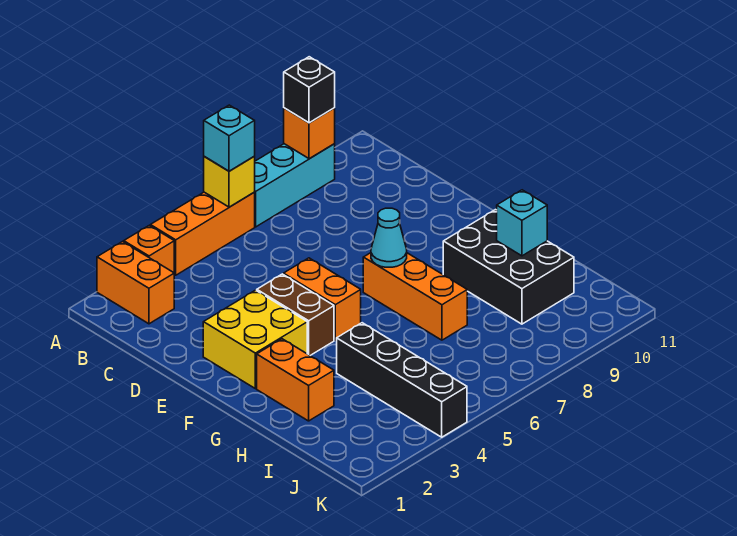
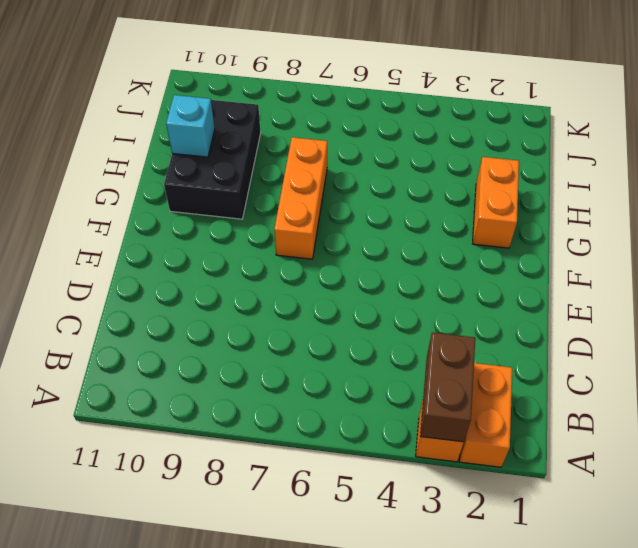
brown brick A3:B3 level 2 -> brown brick E4:F4 level 1
none -> orange brick A4:A6 level 1
none -> cyan brick A7:A9 level 1
none -> yellow brick E2:F3 level 1

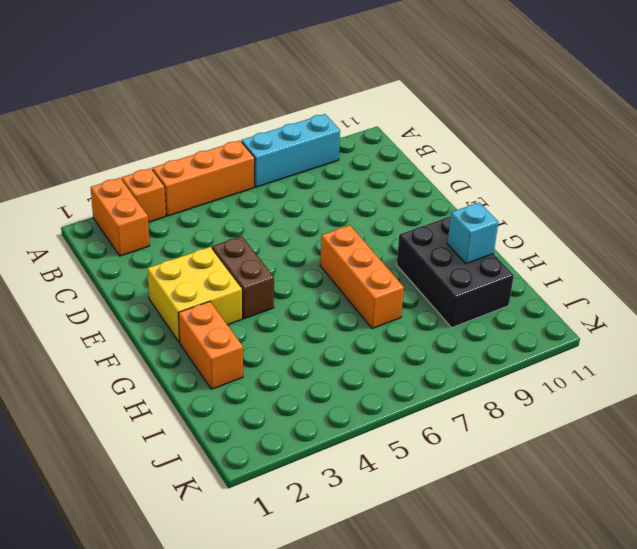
none -> orange brick E5:F5 level 1
none -> black brick H4:K4 level 1
none -> yellow brick A6 level 2

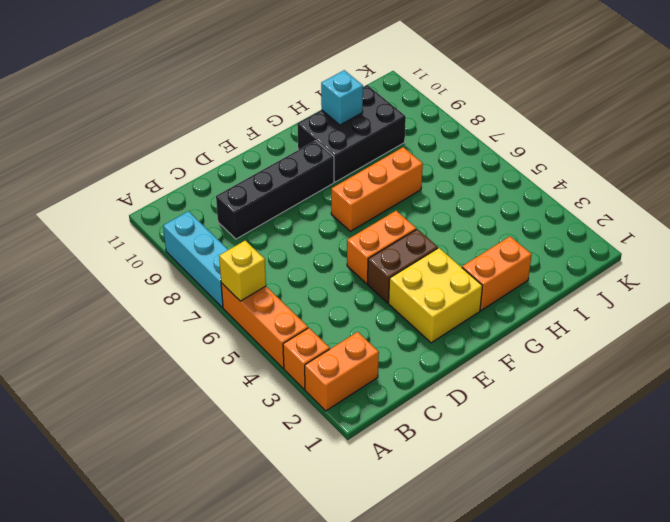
black brick C9:F9 level 1 -> black brick H4:K4 level 1
none -> orange brick A9 level 2
none -> cyan cone F7 level 2
none -> cyan brick A6 level 3

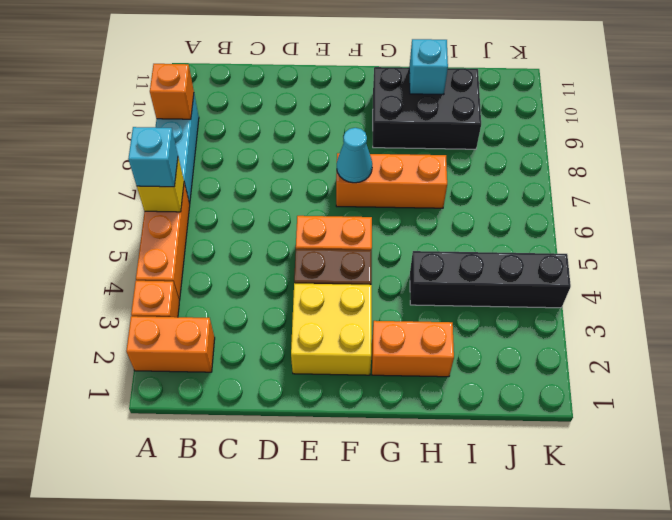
none -> black brick A9 level 3

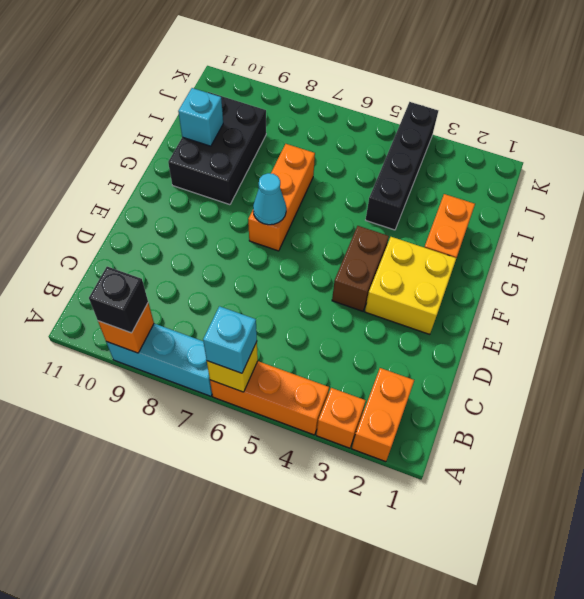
none -> orange brick E5:F5 level 1

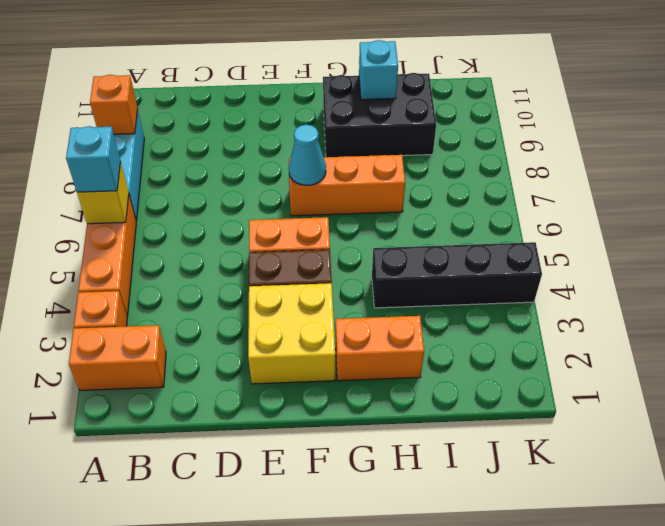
none -> black brick A9 level 3

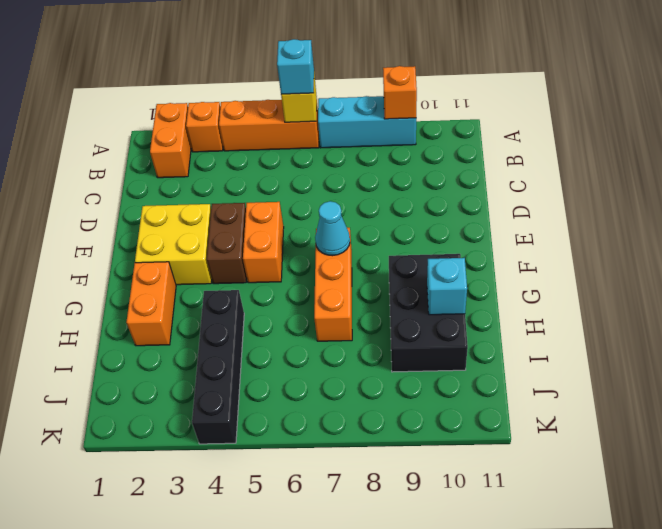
none -> black brick A9 level 3

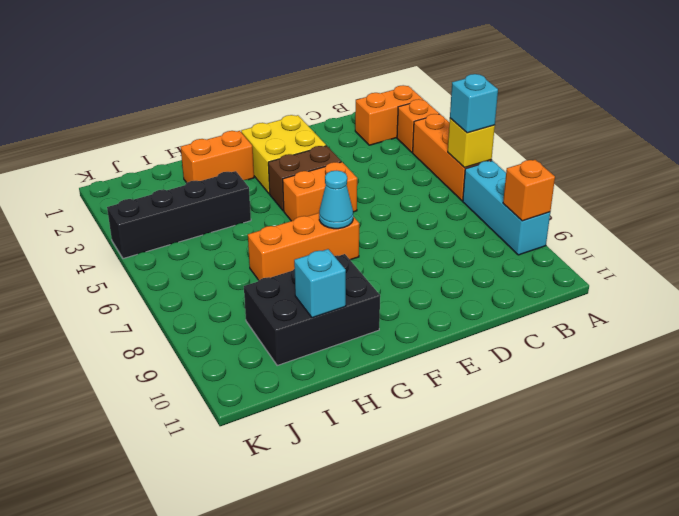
none -> black brick A9 level 3

